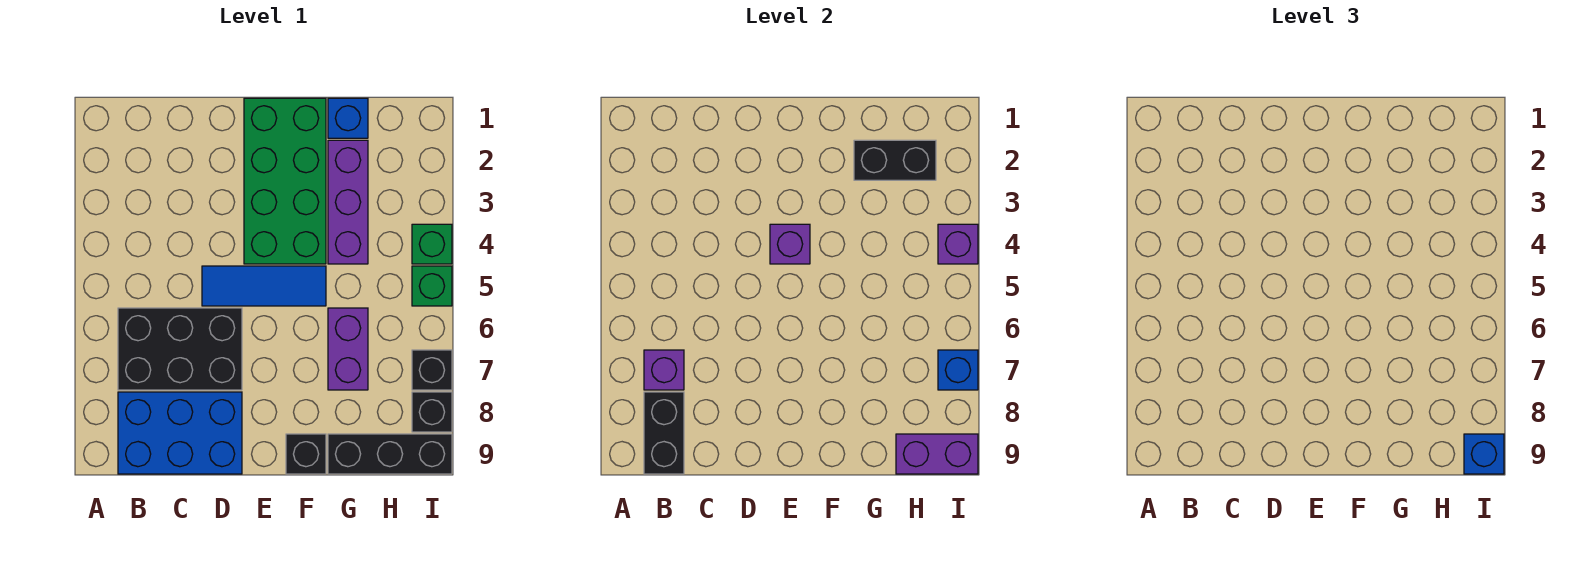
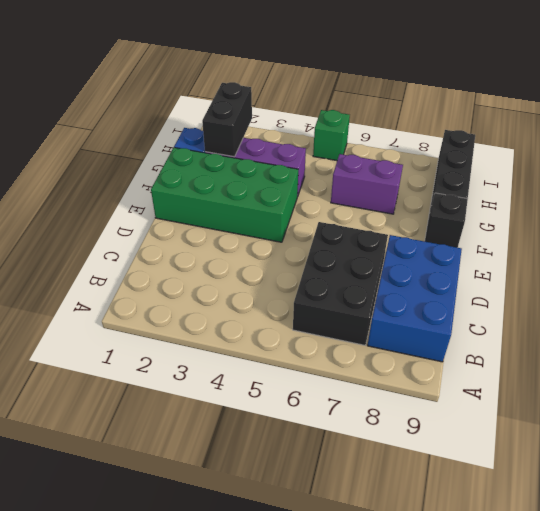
none -> blue tile D5:F5 level 1
none -> green brick I4 level 1
none -> black brick I7 level 1

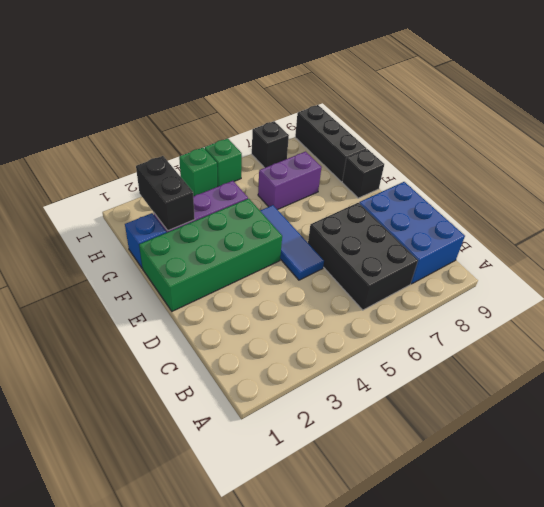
none -> black brick I8 level 1
none -> purple brick B7 level 2
none -> black brick B8:B9 level 2

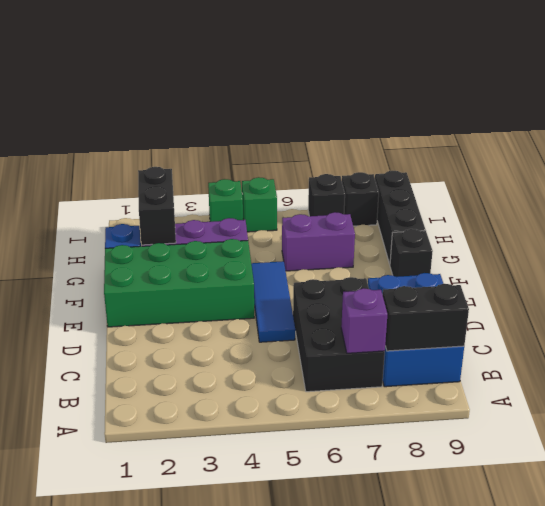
none -> purple brick E4 level 2
none -> purple brick H9:I9 level 2
none -> purple brick I4 level 2

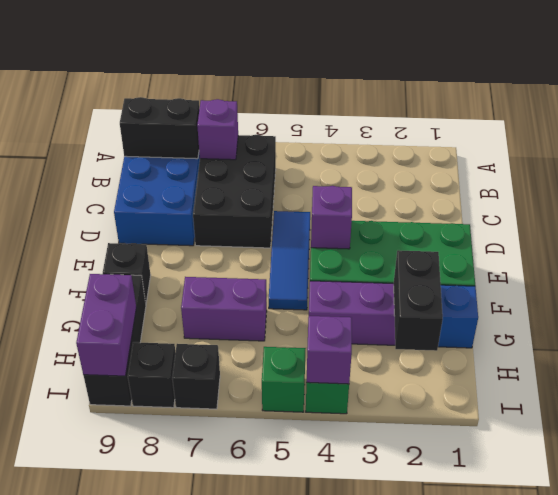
none -> blue brick I7 level 2
none -> blue brick I9 level 3

